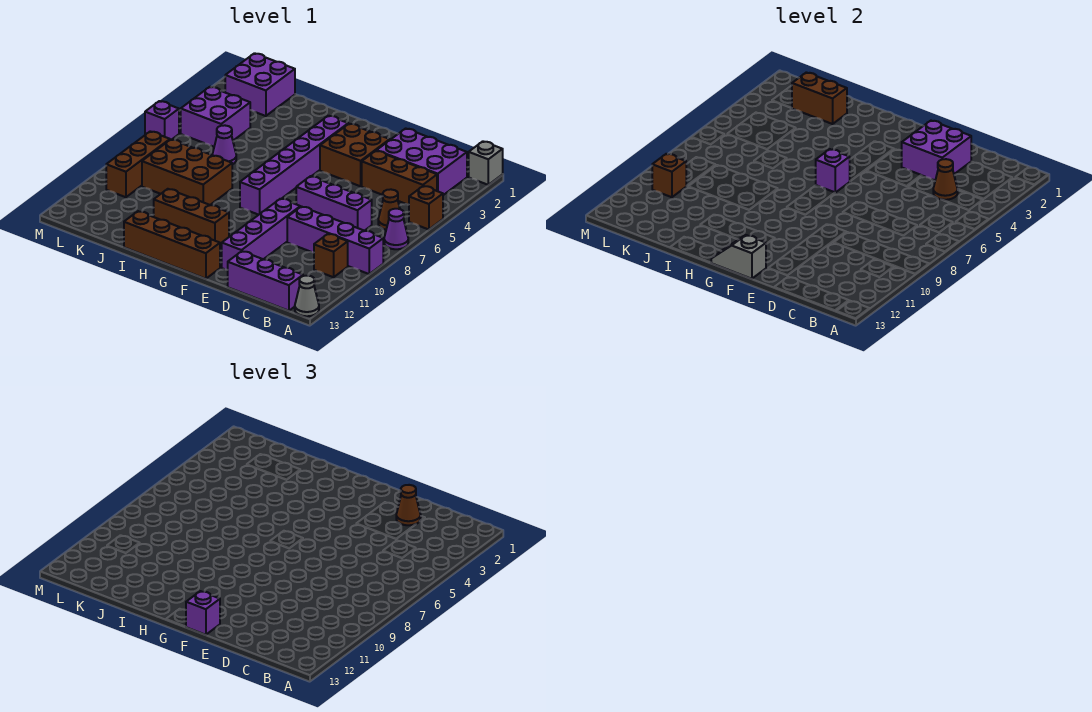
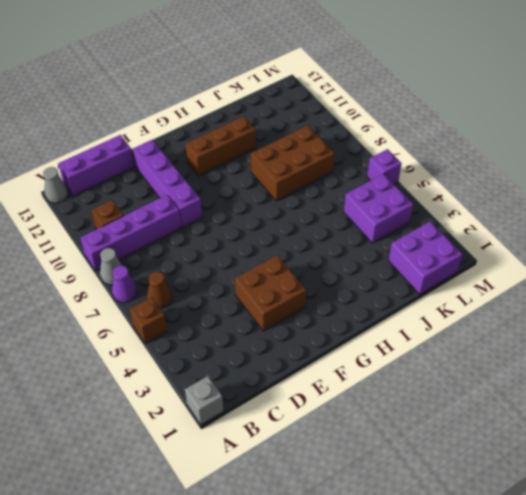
grey cone A8 level 1 -> none
none -> purple brick B2:D3 level 1
none -> brown brick B4:D4 level 1
none -> purple brick C7:E7 level 1
none -> brown brick F13:I13 level 1

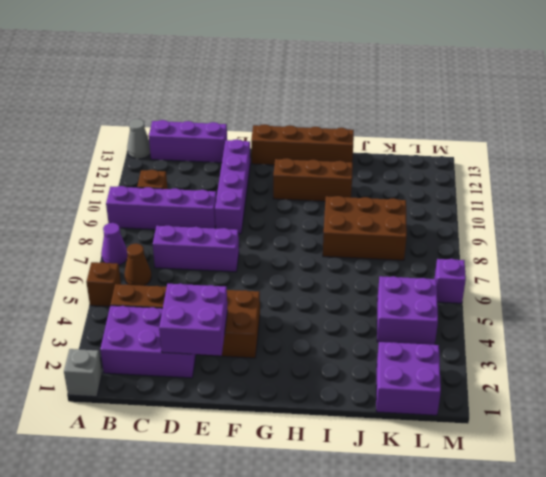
none -> purple brick G3:G8 level 1
none -> purple cone J6 level 1
none -> brown brick L8:L10 level 1
none -> brown cone C4 level 2

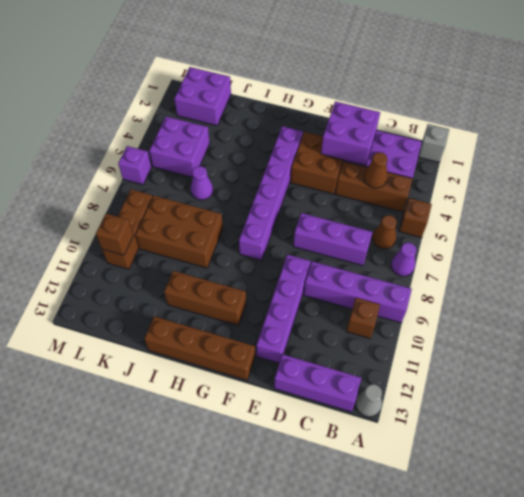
none -> grey slope F13:G13 level 2 top F
none -> purple brick G6 level 2
none -> brown brick J2:K2 level 2
none -> brown cone D2 level 3

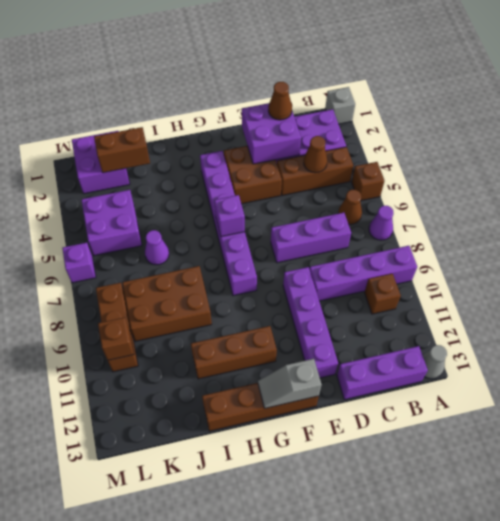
none -> purple brick F13 level 3

